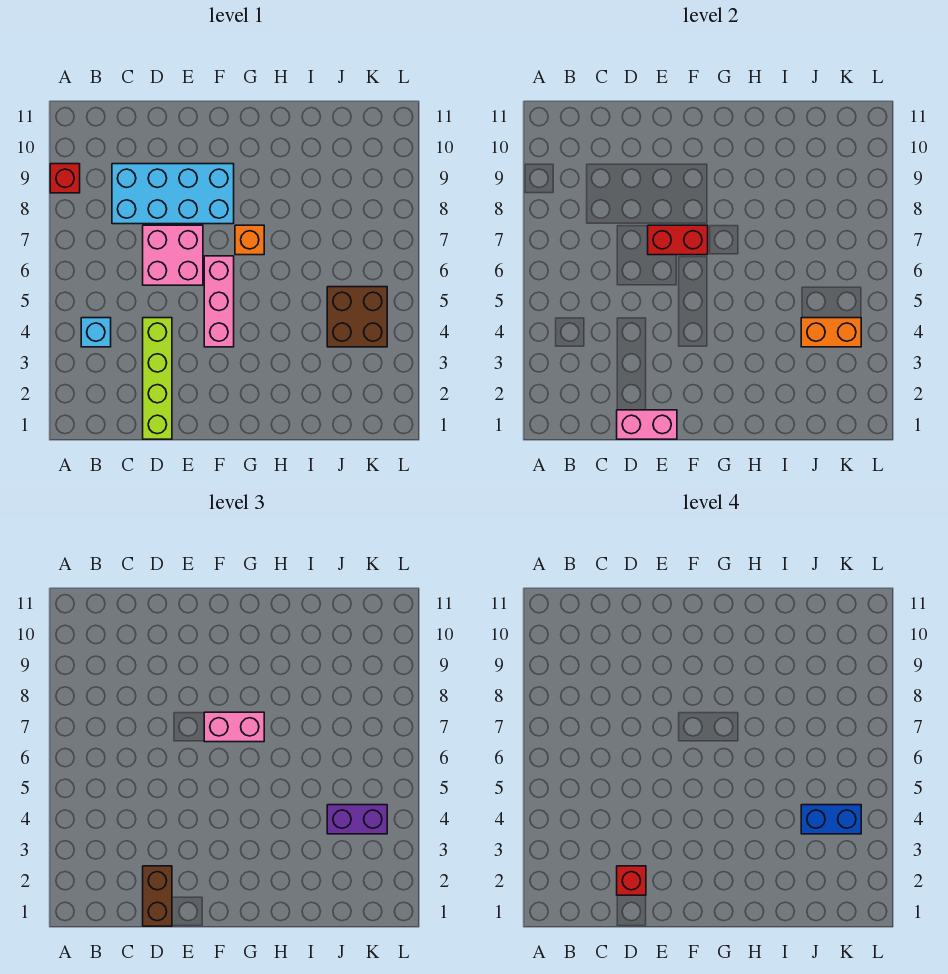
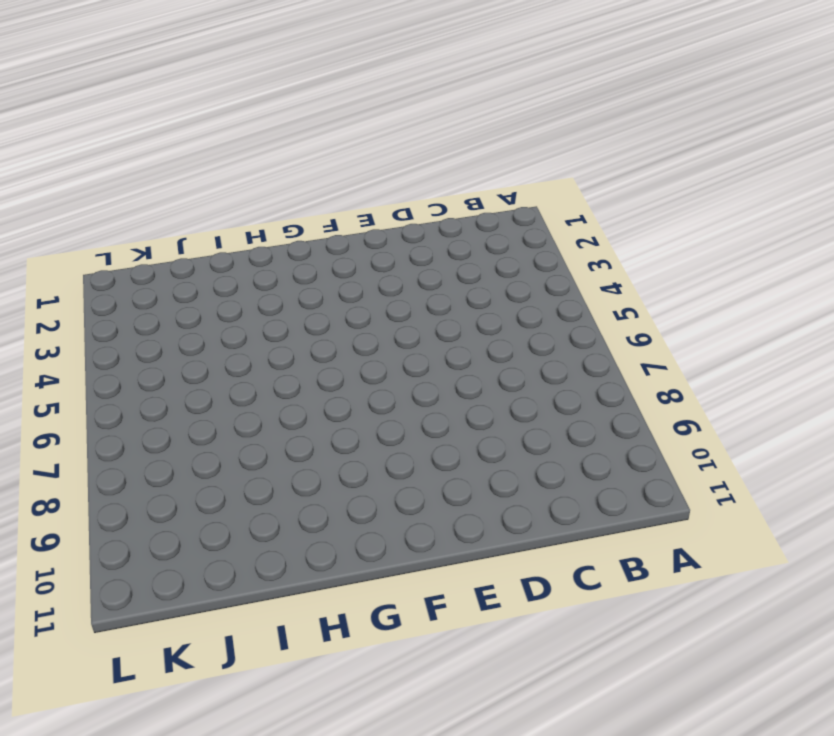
none -> red brick A9 level 1
none -> cyan brick B4 level 1
none -> cyan brick C8:F9 level 1

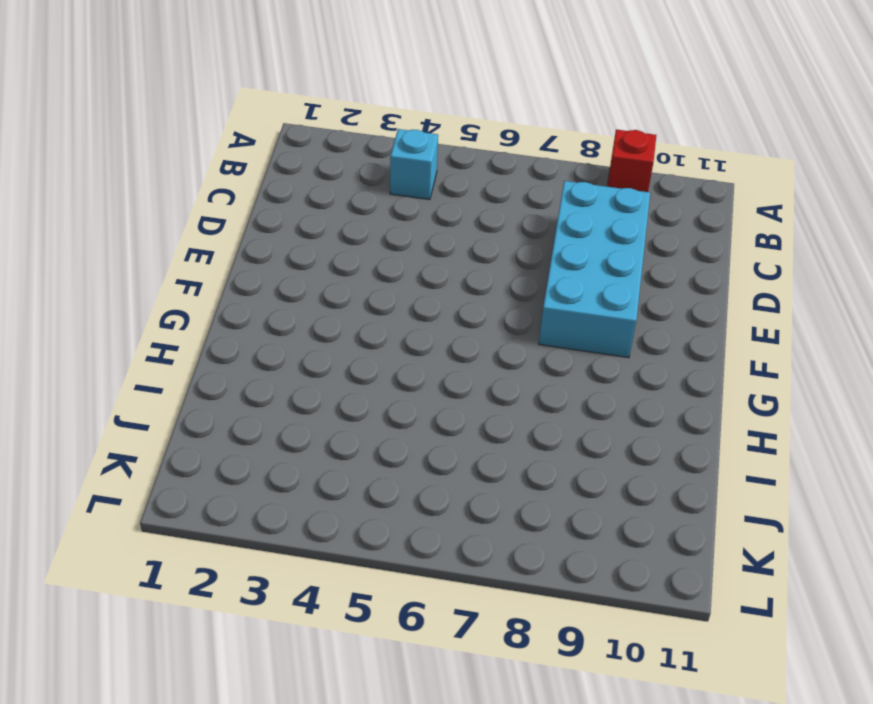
none -> lime brick D1:D4 level 1
none -> pink brick D6:E7 level 1
none -> pink brick F4:F6 level 1

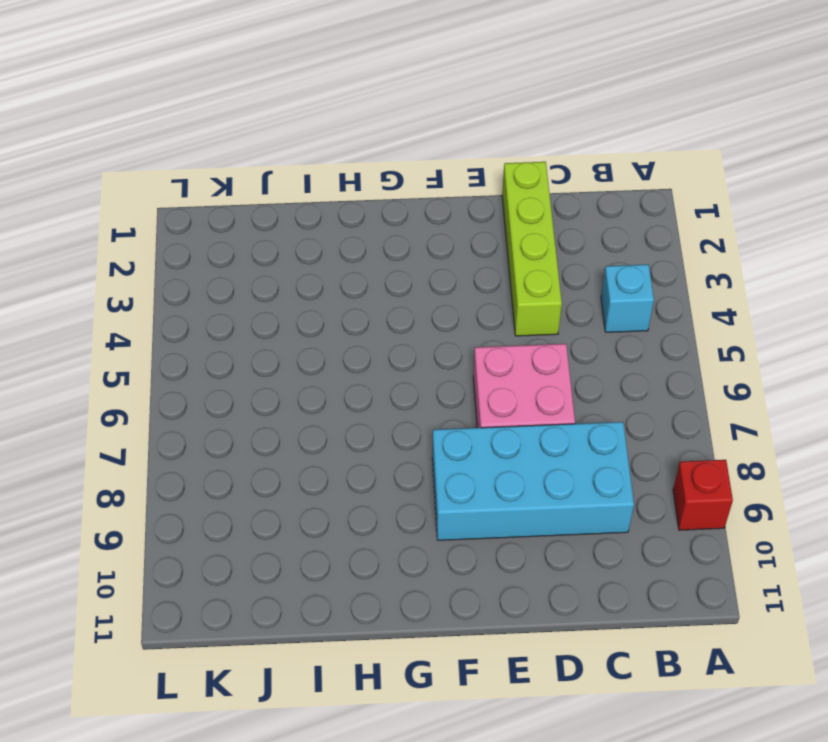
none -> pink brick F4:F6 level 1
none -> orange brick G7 level 1
none -> brown brick J4:K5 level 1

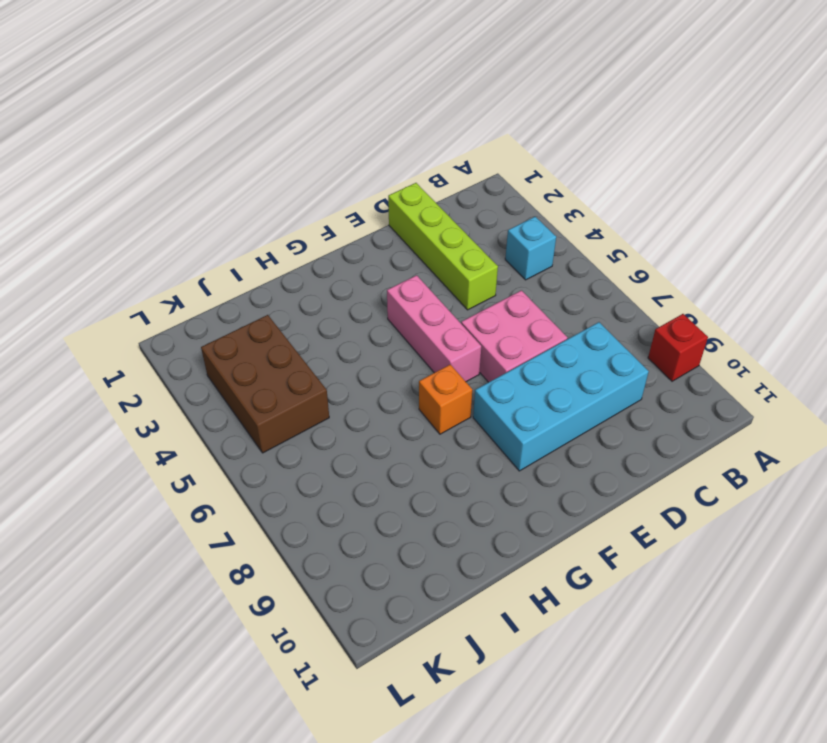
brown brick J3:K5 level 1 -> brown brick J4:K5 level 1
none -> pink brick D1:E1 level 2
none -> red brick E7:F7 level 2
none -> orange brick J4:K4 level 2

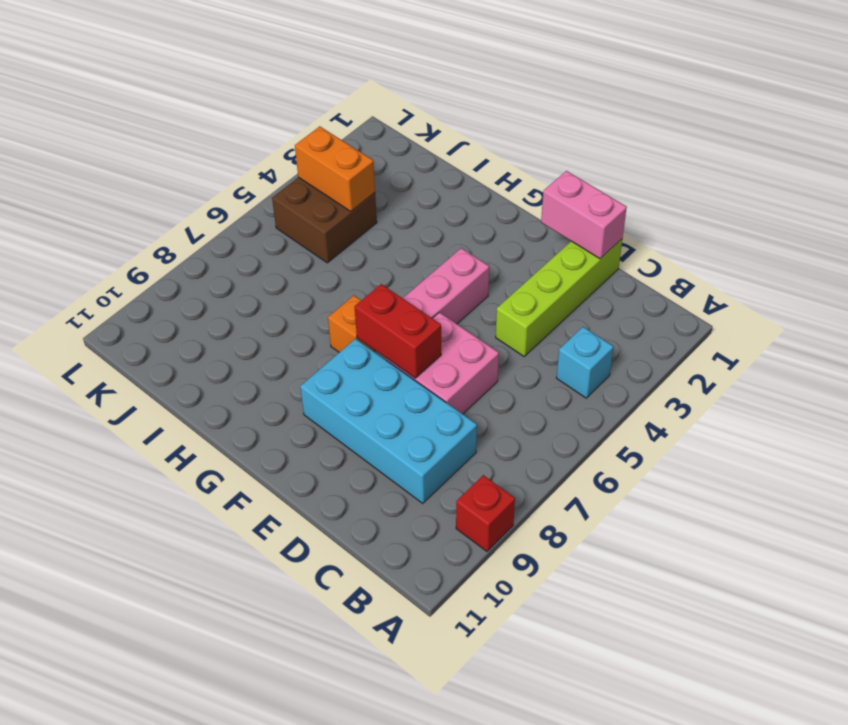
none -> brown brick D1:D2 level 3
none -> pink brick F7:G7 level 3
none -> purple brick J4:K4 level 3

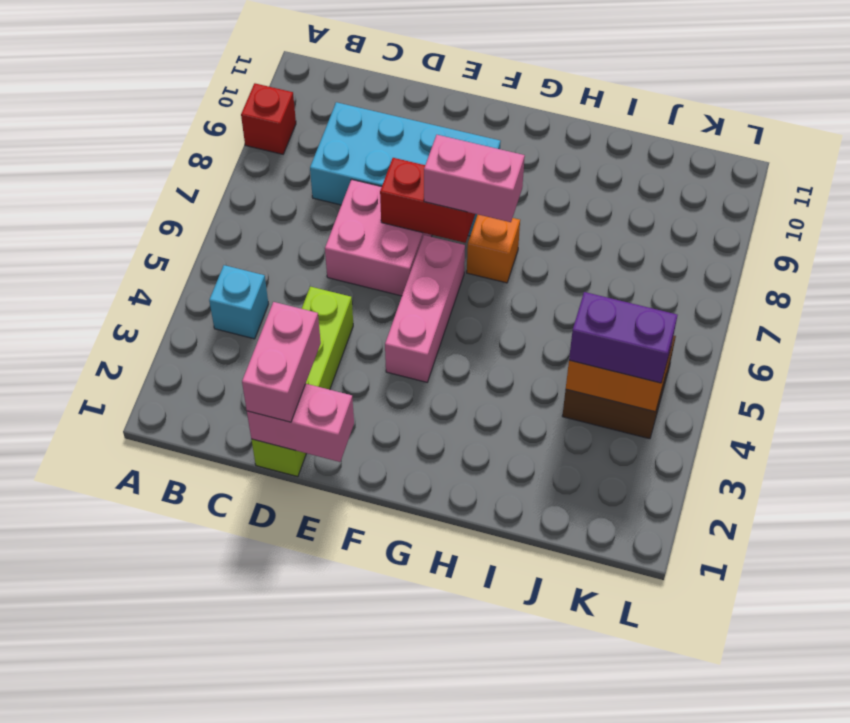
pink brick D1:D2 level 3 -> brown brick D1:D2 level 3
none -> red brick D2 level 4
none -> blue brick J4:K4 level 4

